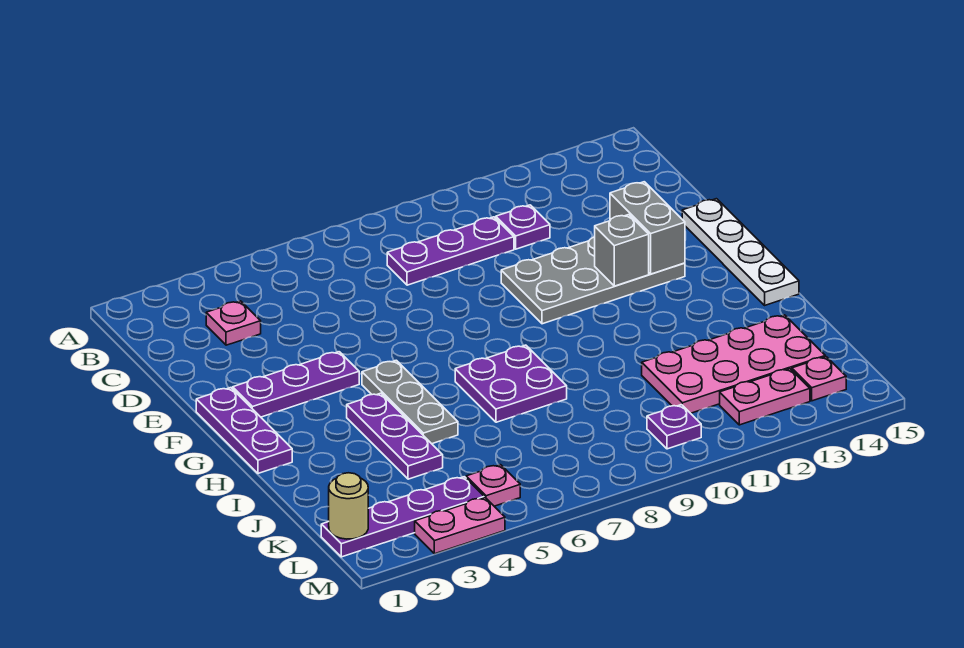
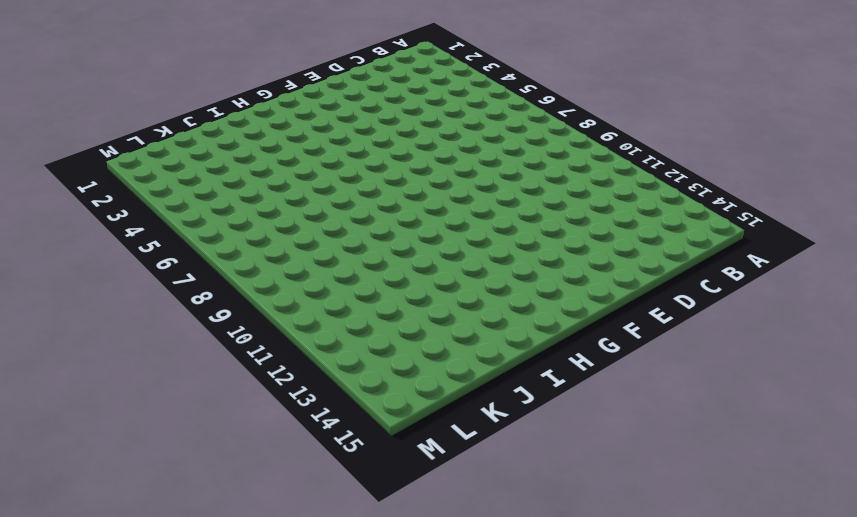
none -> pink plate C3 level 1
none -> purple plate C8:C10 level 1
none -> purple plate C11 level 1

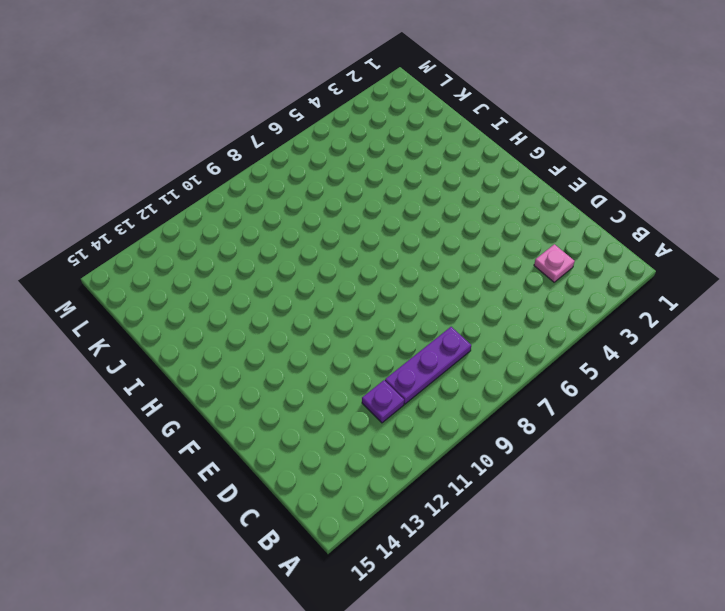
none -> grey plate E10:F13 level 1
none -> white plate E15:H15 level 1
none -> purple plate F1:H1 level 1

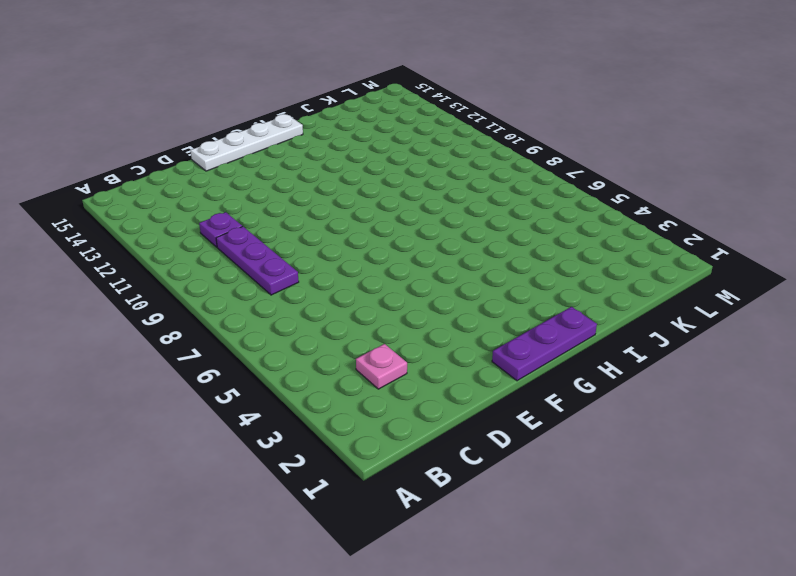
none -> grey plate E10:F13 level 1
none -> purple plate F2:F4 level 1
none -> grey plate G5:I5 level 1

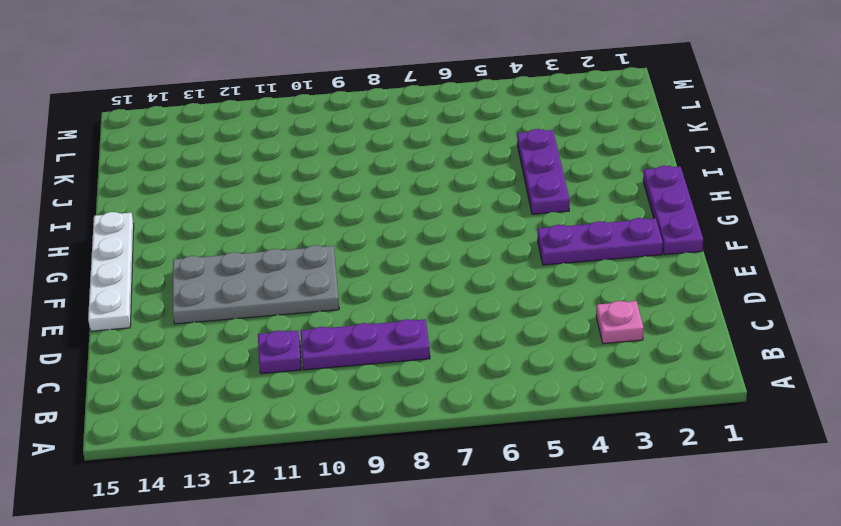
none -> grey plate G5:I5 level 1
none -> purple plate H7:I8 level 1
none -> pink plate J11:K14 level 1

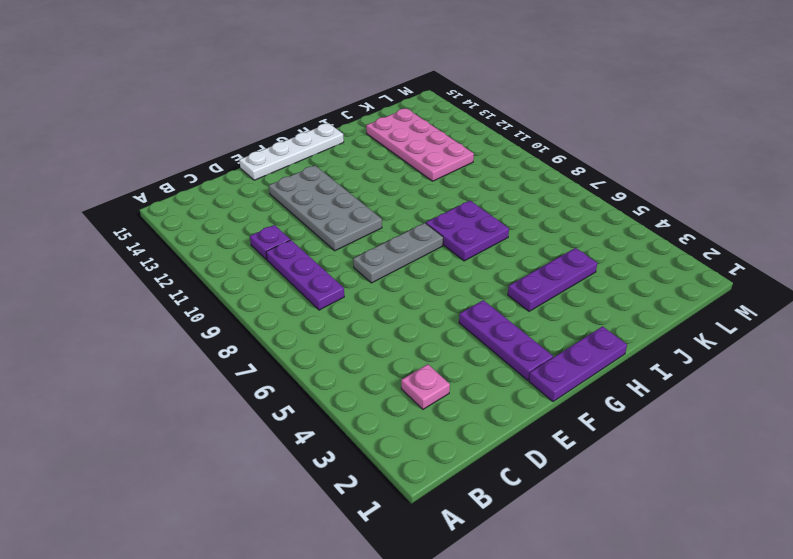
grey plate E8:G8 level 1 -> grey plate G5:I5 level 1
none -> purple plate L1:L4 level 1
none -> pink plate L5 level 1
none -> purple plate L10 level 1

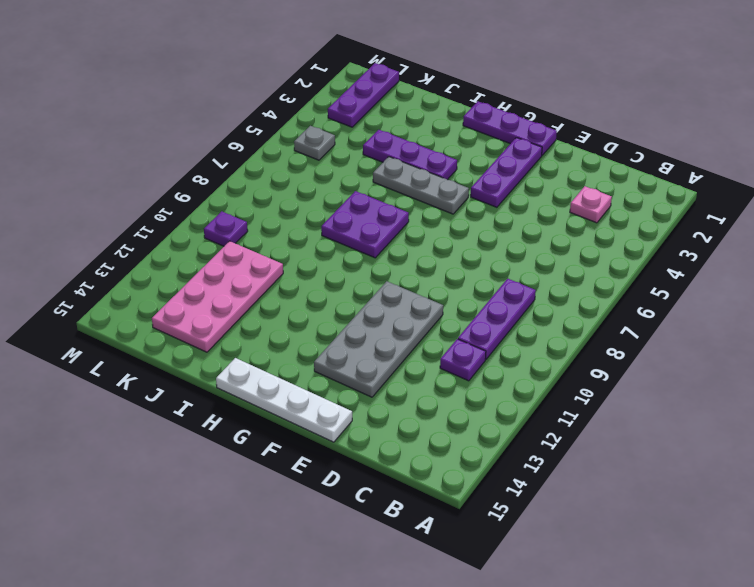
purple plate L1:L3 level 1 -> purple plate L1:L4 level 1
grey plate L5 level 1 -> pink plate L5 level 1
none -> pink plate L12:L13 level 1
none -> pink plate L14 level 1
none -> pink plate M3:M4 level 1

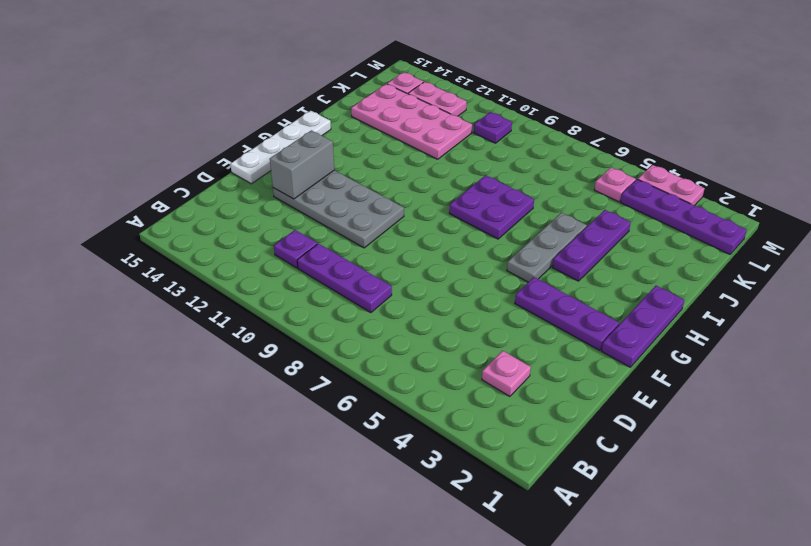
none -> grey brick F12 level 2
none -> tan round brick L1 level 2

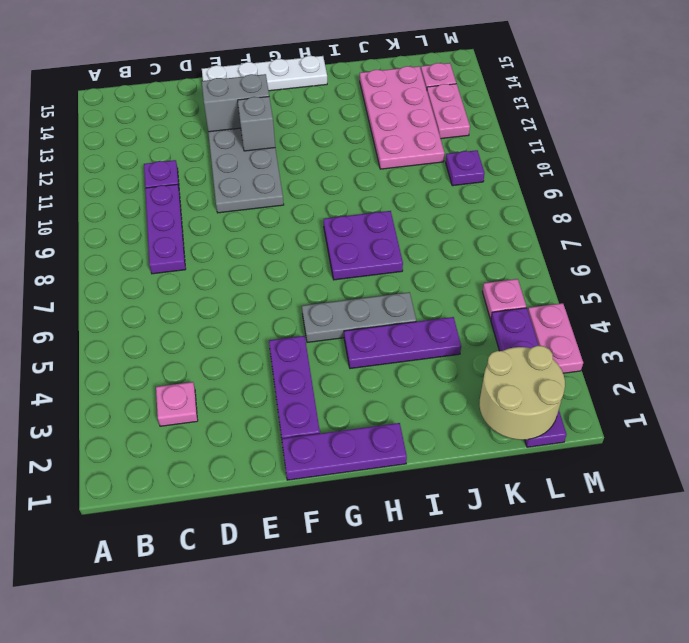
tan round brick K1:L2 level 2 -> tan round brick L1 level 2

